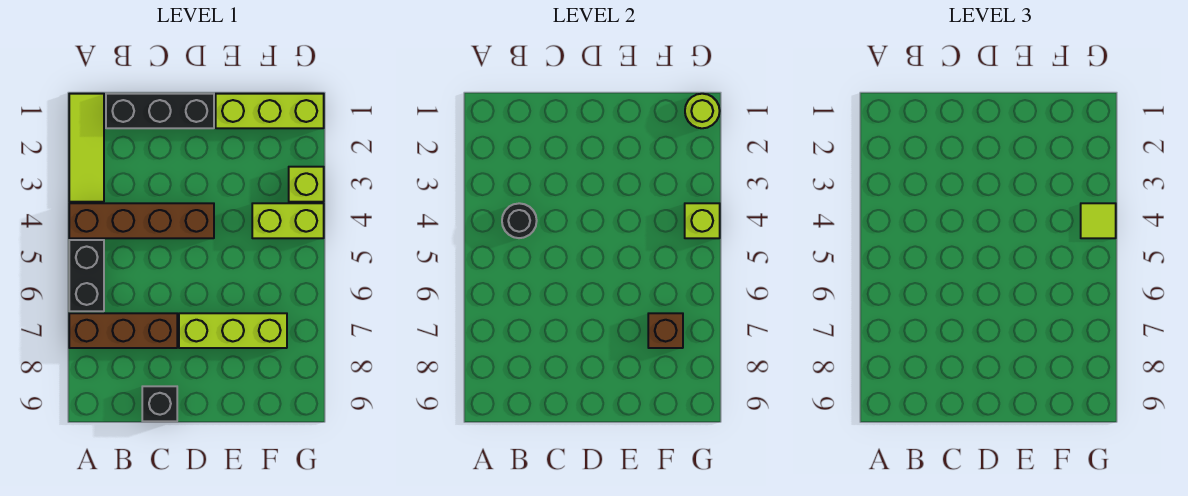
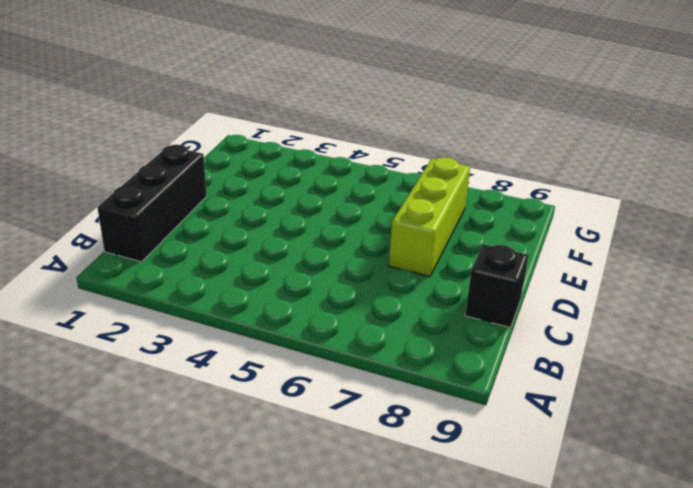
none -> lime tile A1:A3 level 1
none -> brown brick A4:D4 level 1
none -> black brick A5:A6 level 1

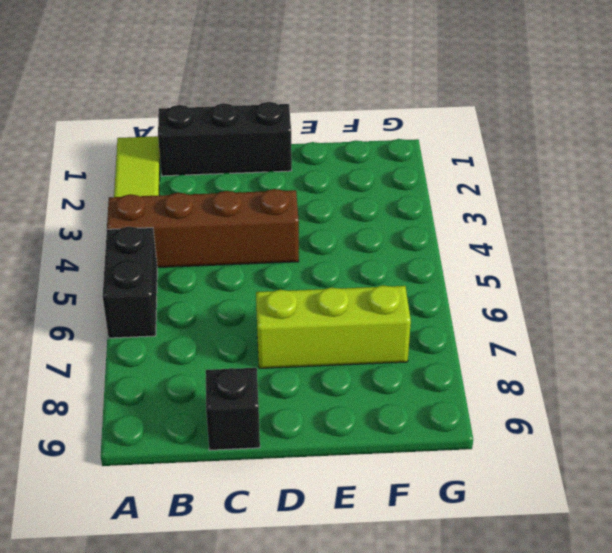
none -> brown brick A7:C7 level 1
none -> lime brick E1:G1 level 1
none -> lime brick F4:G4 level 1

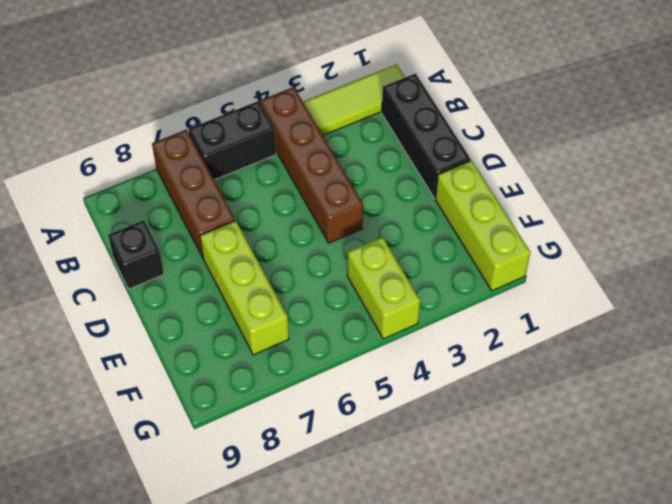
none -> lime brick G3 level 1
none -> black round brick B4 level 2
none -> brown brick F7 level 2

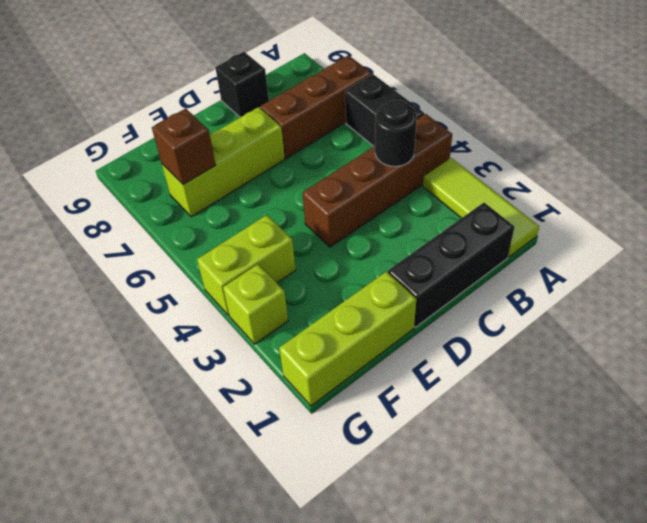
none -> lime round brick G1 level 2
none -> lime brick G4 level 2
none -> lime tile G4 level 3

